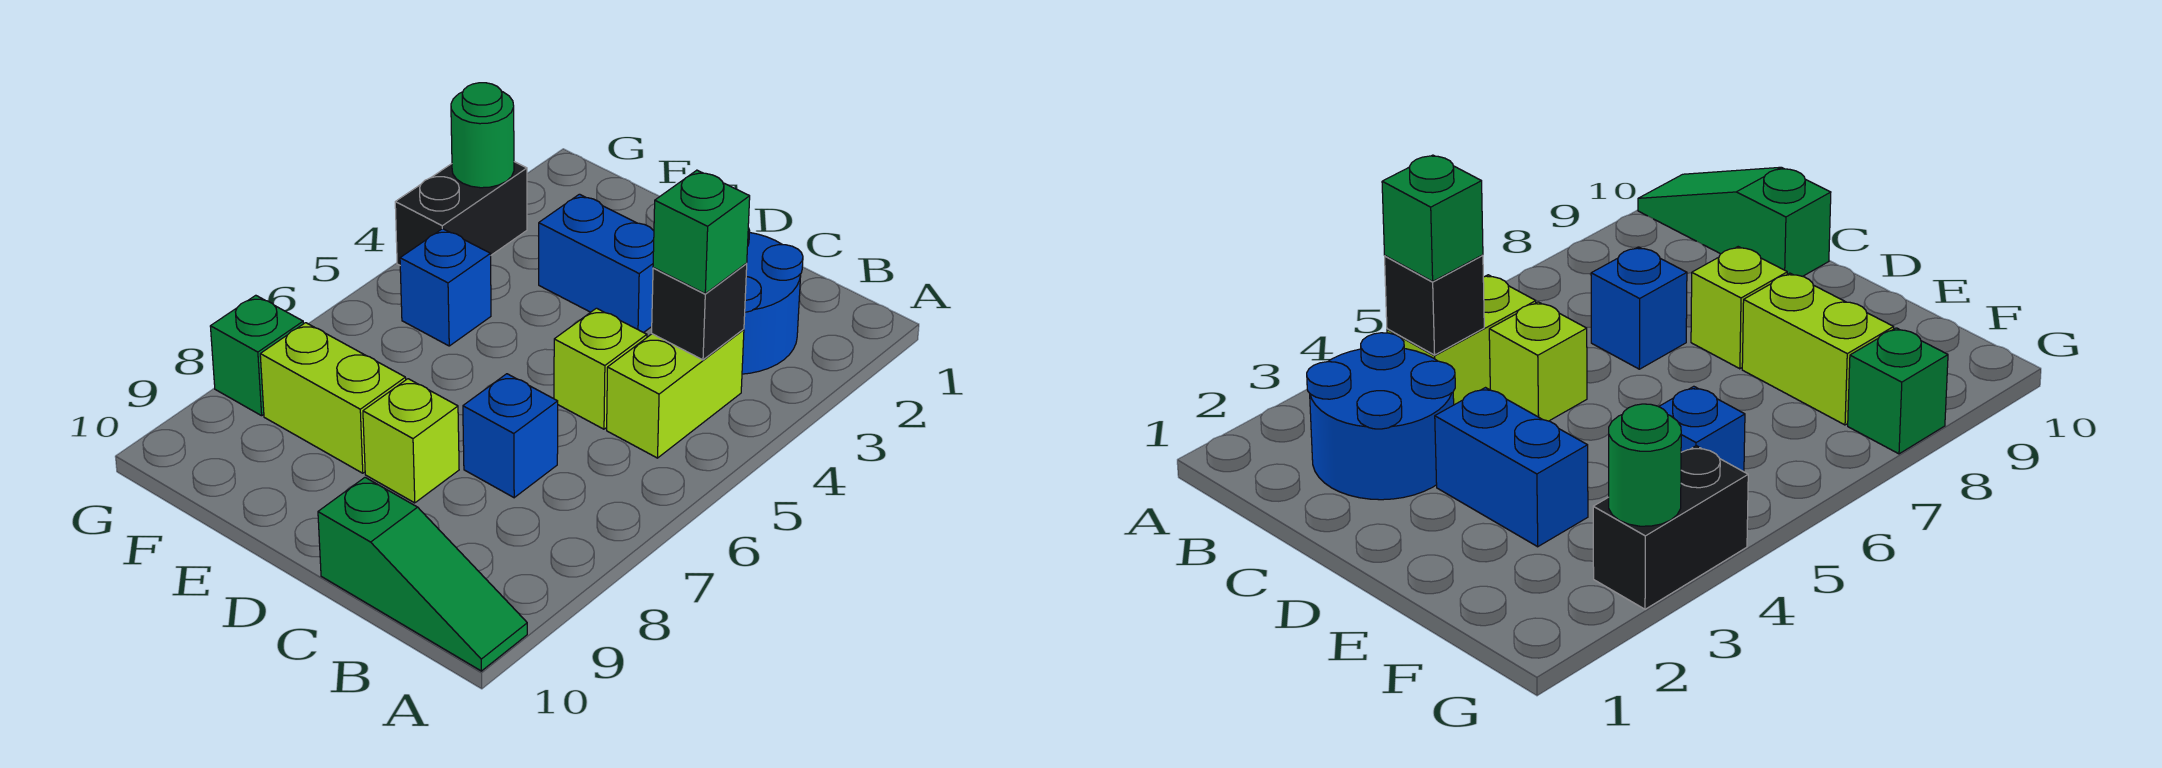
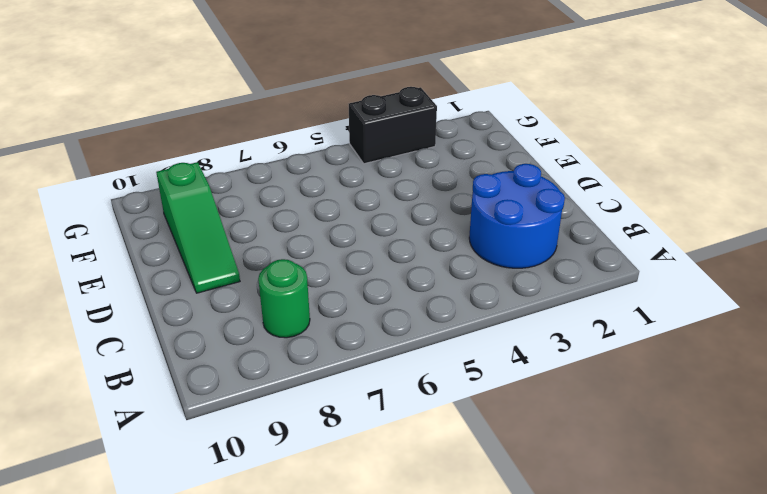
green round brick B8 level 1 -> green round brick G3 level 2
green slope D9:F9 level 1 top F -> green slope A10:C10 level 1 top C
none -> lime brick B4:B5 level 1
none -> lime brick C5 level 1
none -> blue brick C7 level 1

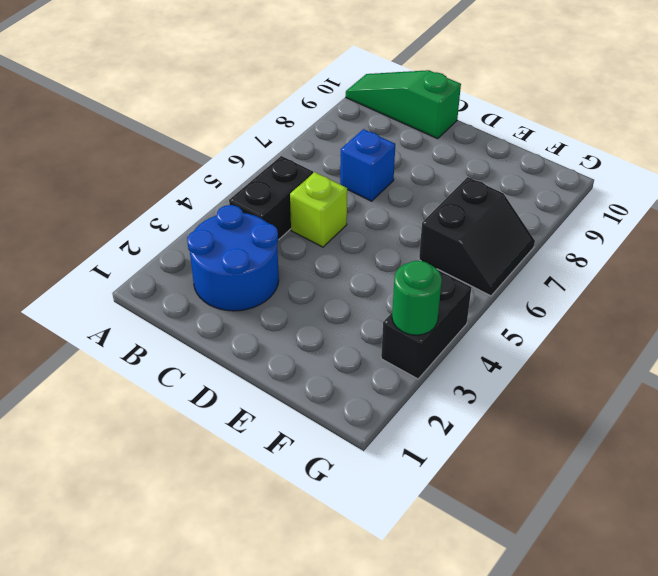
black brick B4:B5 level 1 -> lime brick B4:B5 level 1
black slope F6:G7 level 1 top F -> none
none -> blue brick D3:E3 level 1
none -> lime brick D8 level 1
none -> lime brick E8:F8 level 1

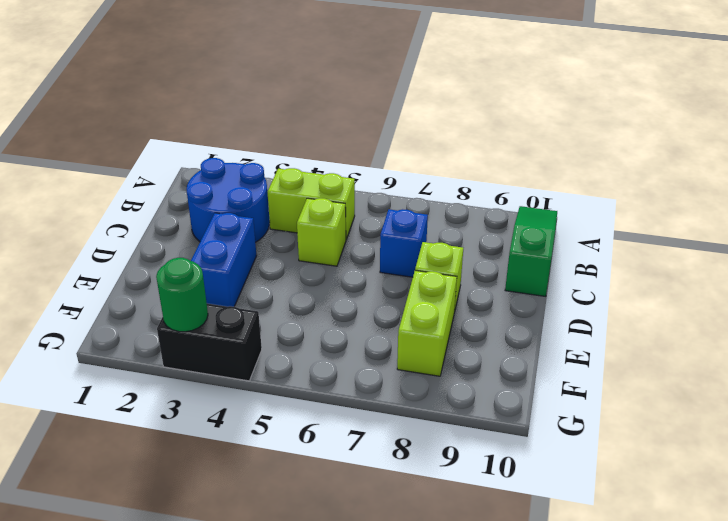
none -> blue brick F5 level 1
none -> green brick G8 level 1
none -> black brick B4 level 2

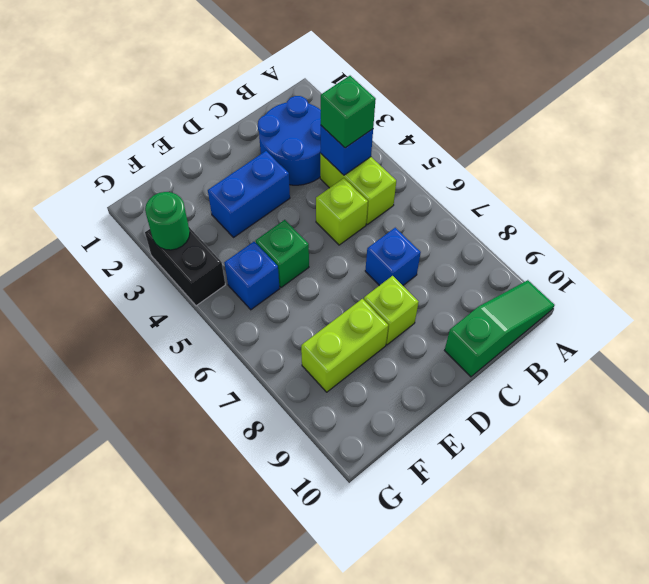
blue brick B4 level 2 -> black brick B4 level 2
green brick E5 level 1 -> green brick G8 level 1

